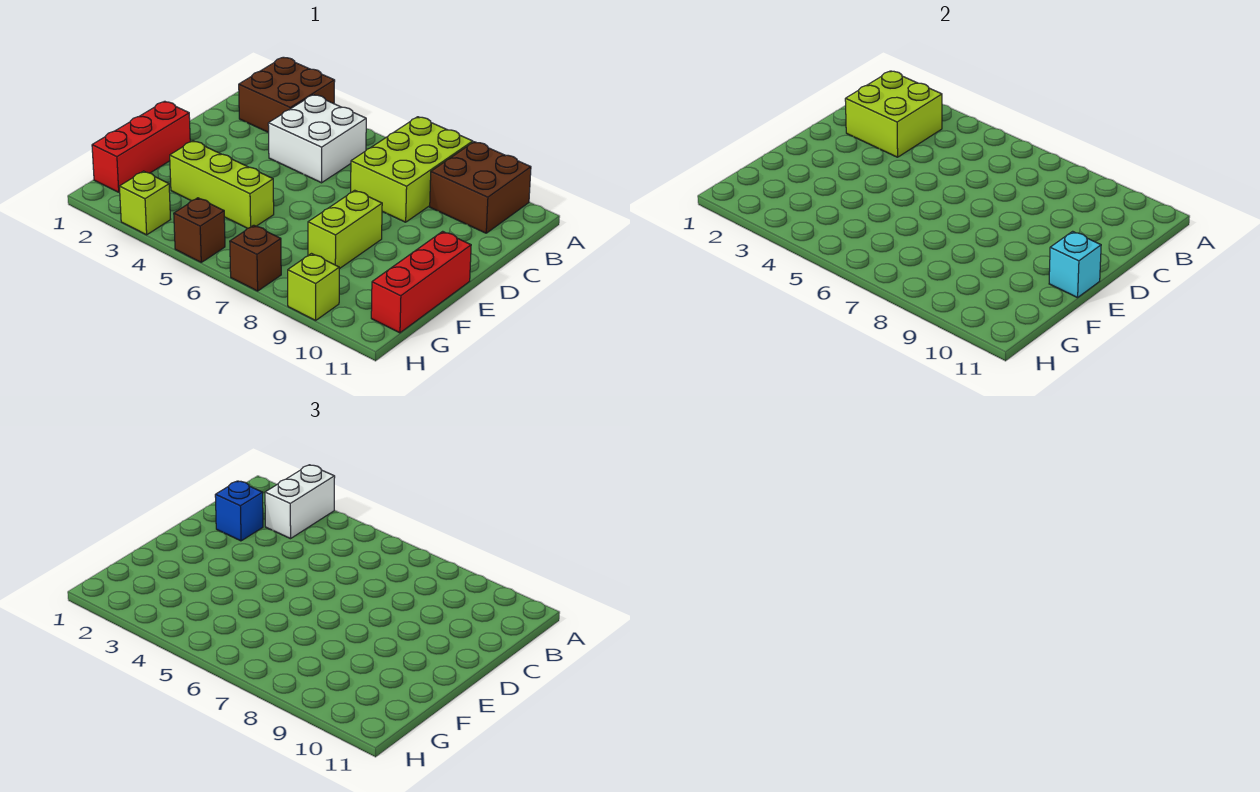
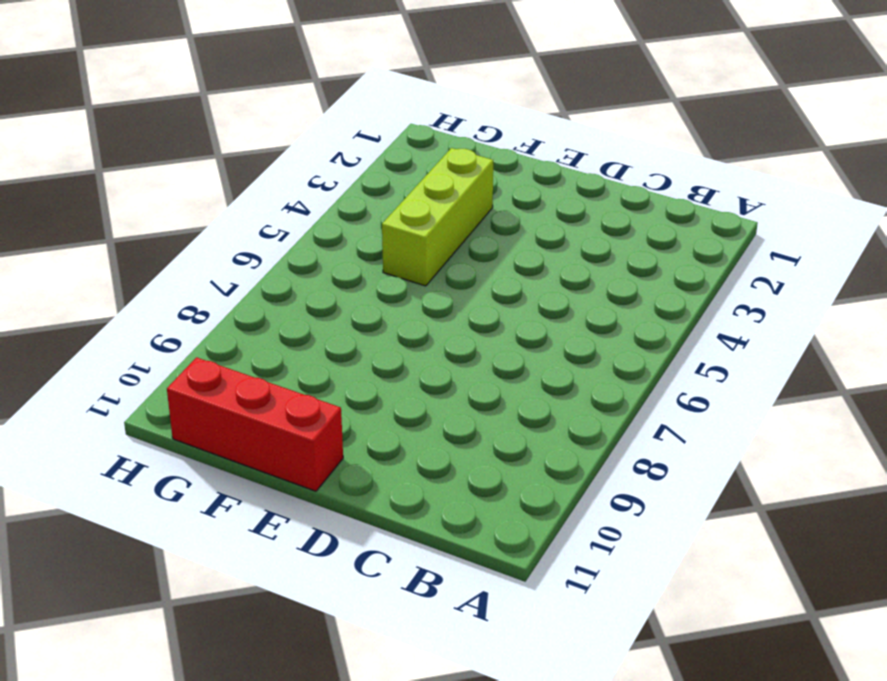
none -> brown brick A2:B3 level 1
none -> lime brick A7:C8 level 1
none -> brown brick A9:B10 level 1

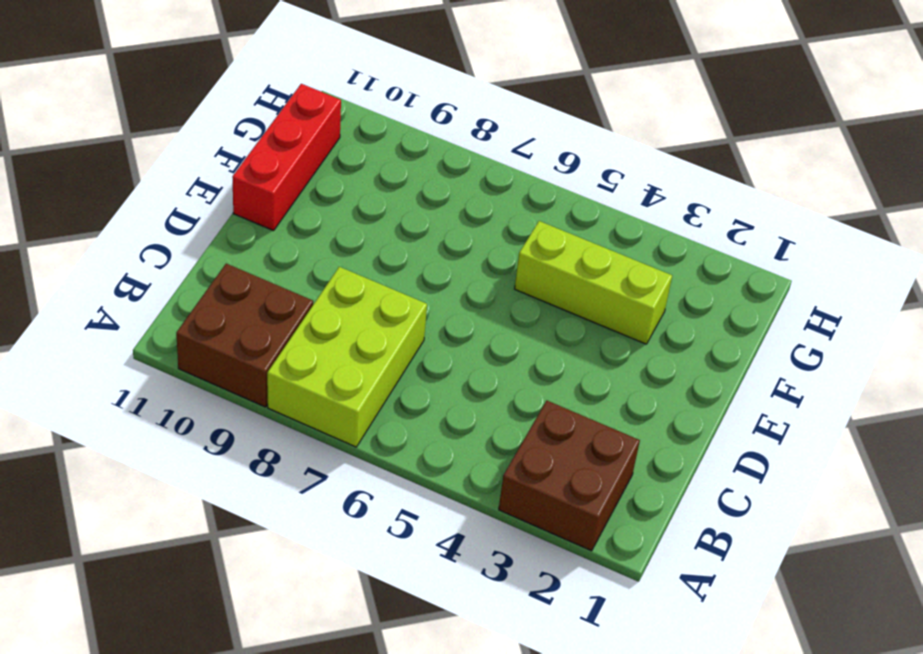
none -> white brick B4:C5 level 1
none -> red brick E1:G1 level 1
none -> lime brick E8:F8 level 1

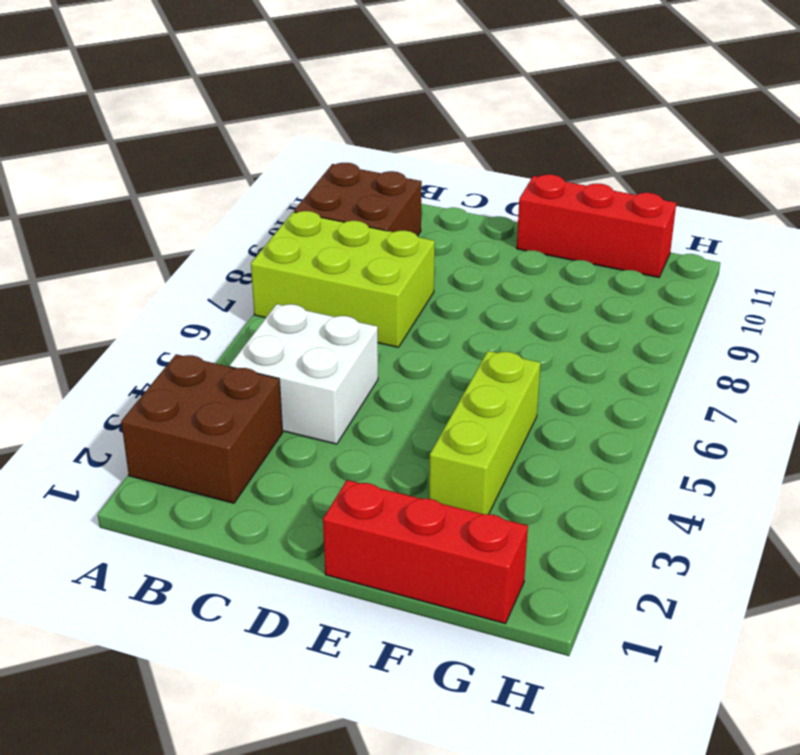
none -> lime brick E8:F8 level 1
none -> lime brick H3 level 1
none -> brown brick H5 level 1

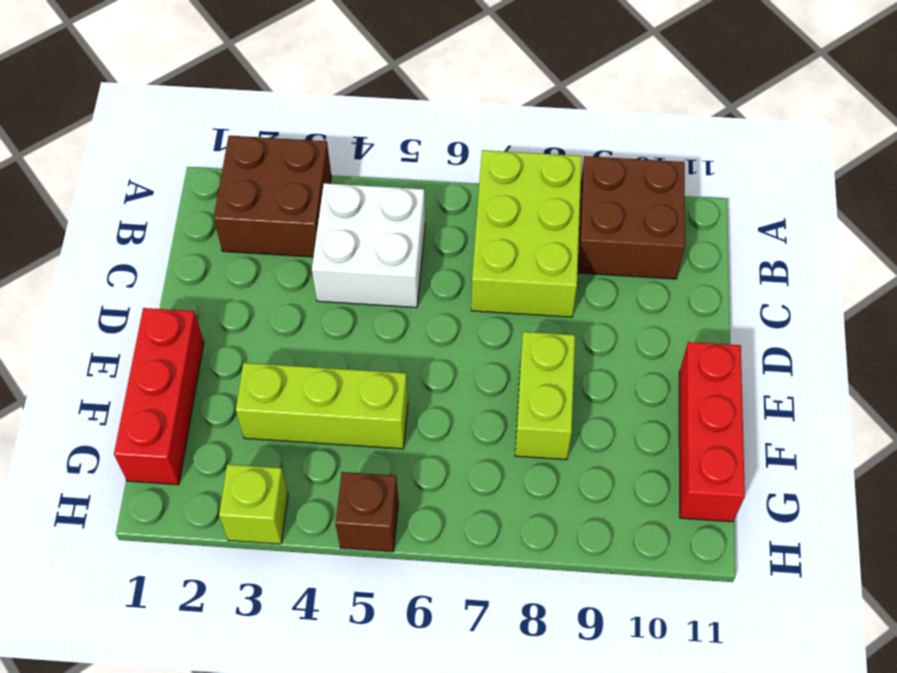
none -> brown brick H7 level 1
none -> lime brick H9 level 1
none -> lime brick B2:C3 level 2

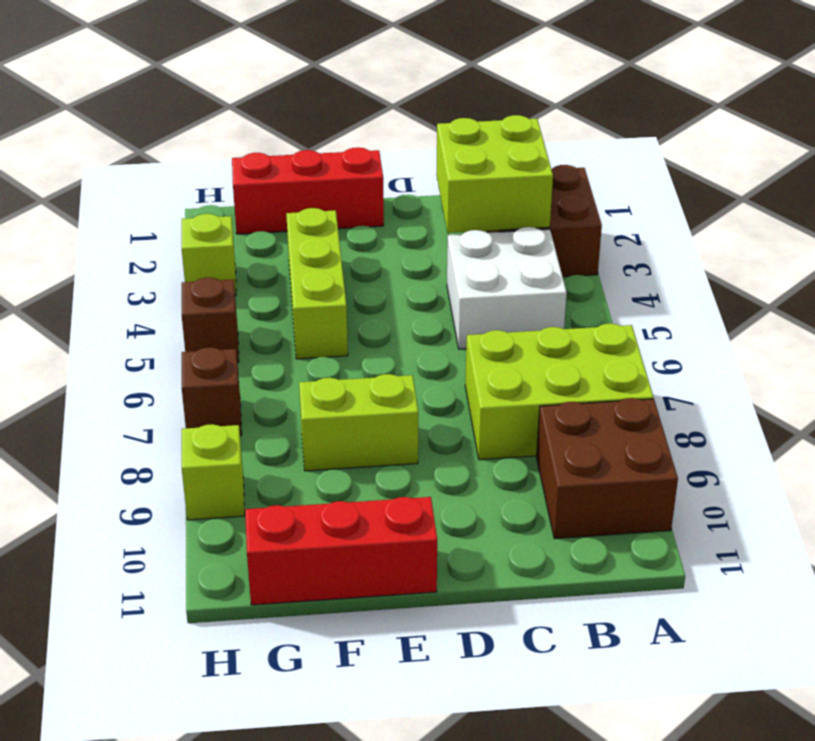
none -> cyan brick E11 level 2
none -> white brick A3:B3 level 3
none -> blue brick C2 level 3

